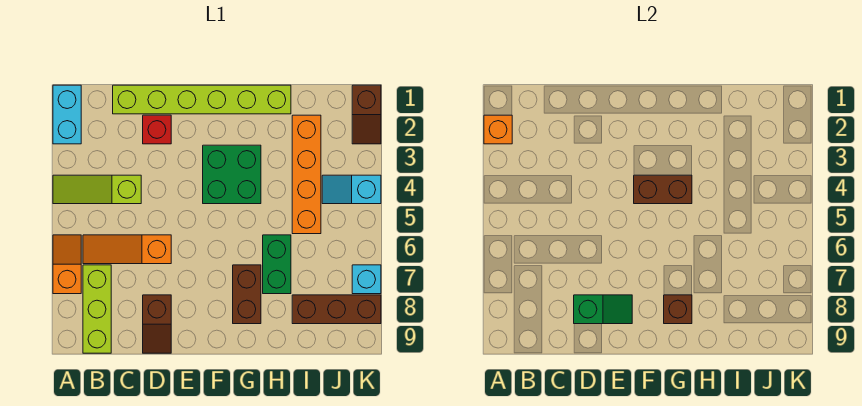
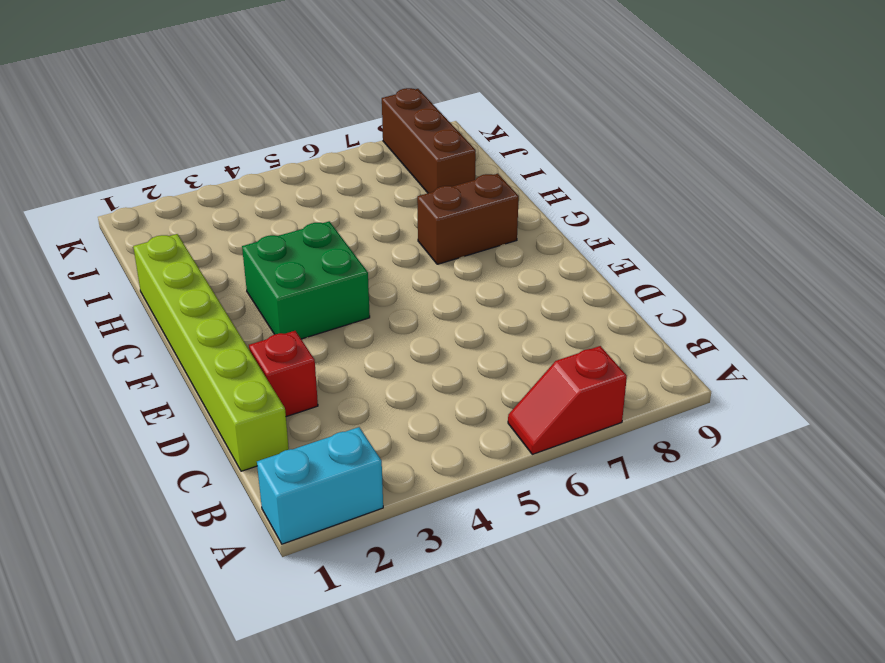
red slope A6:A7 level 1 top 7 -> orange slope A6:A7 level 1 top 7
none -> lime slope A4:C4 level 1 top C
none -> orange slope B6:D6 level 1 top D
none -> lime brick B7:B9 level 1

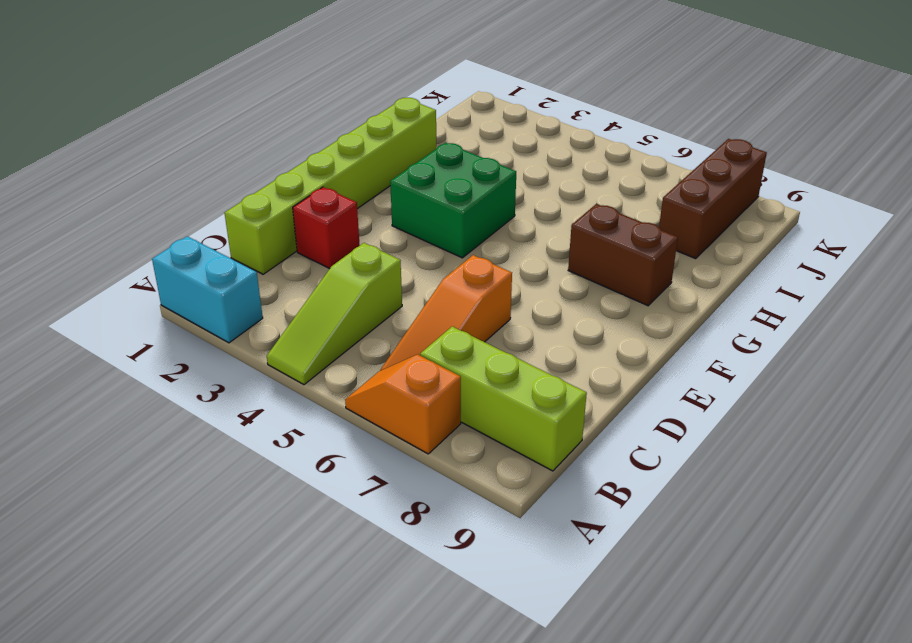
none -> brown slope D8:D9 level 1 top 8
none -> green brick H6:H7 level 1
none -> orange brick I2:I5 level 1

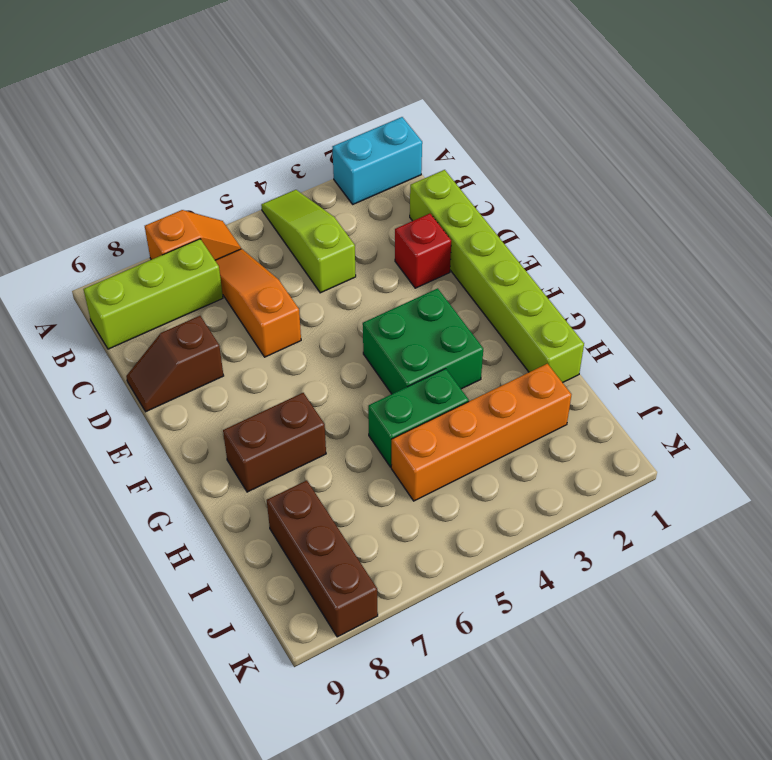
green brick H4:H5 level 1 -> green brick H6:H7 level 1
none -> cyan slope J4:K4 level 1 top K
none -> brown slope K1:K2 level 1 top 1
none -> cyan brick K7 level 1

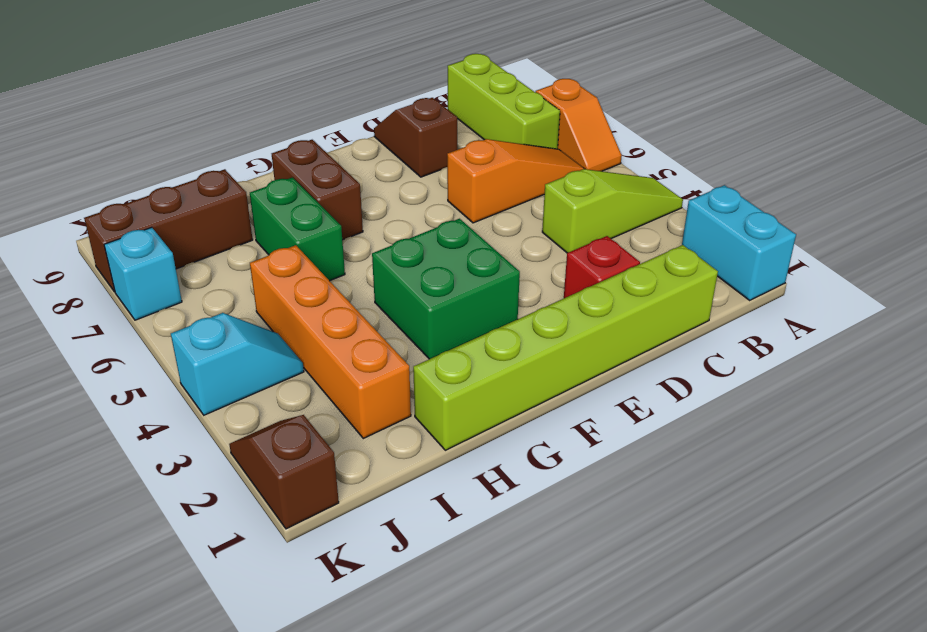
none -> orange brick A2 level 2
none -> green slope D8:E8 level 2 top D
none -> brown brick F4:G4 level 2

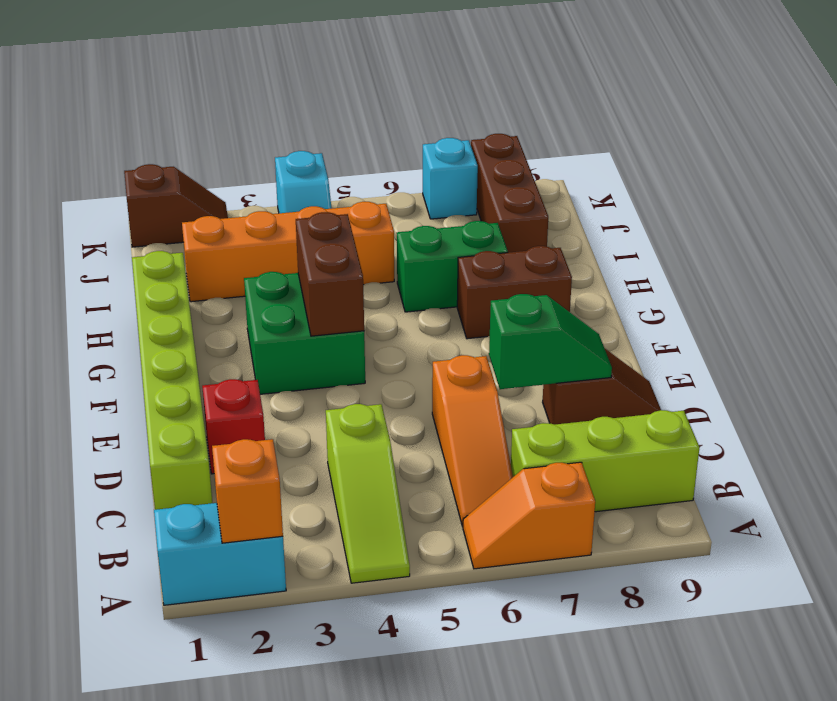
green slope D7:D8 level 2 top 7 -> green slope D8:E8 level 2 top D
none -> brown brick G8 level 2

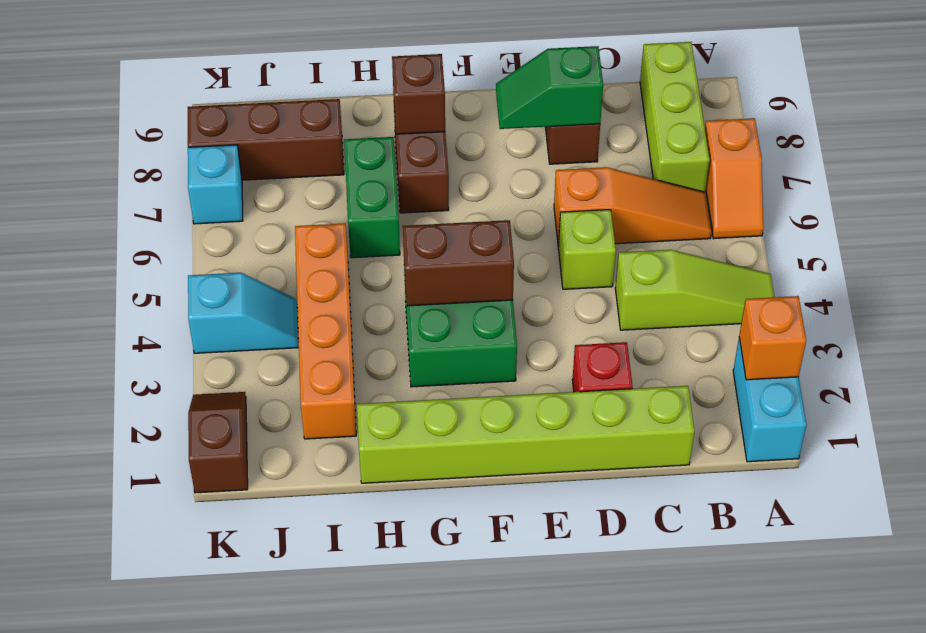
lime brick D5 level 1 -> none

